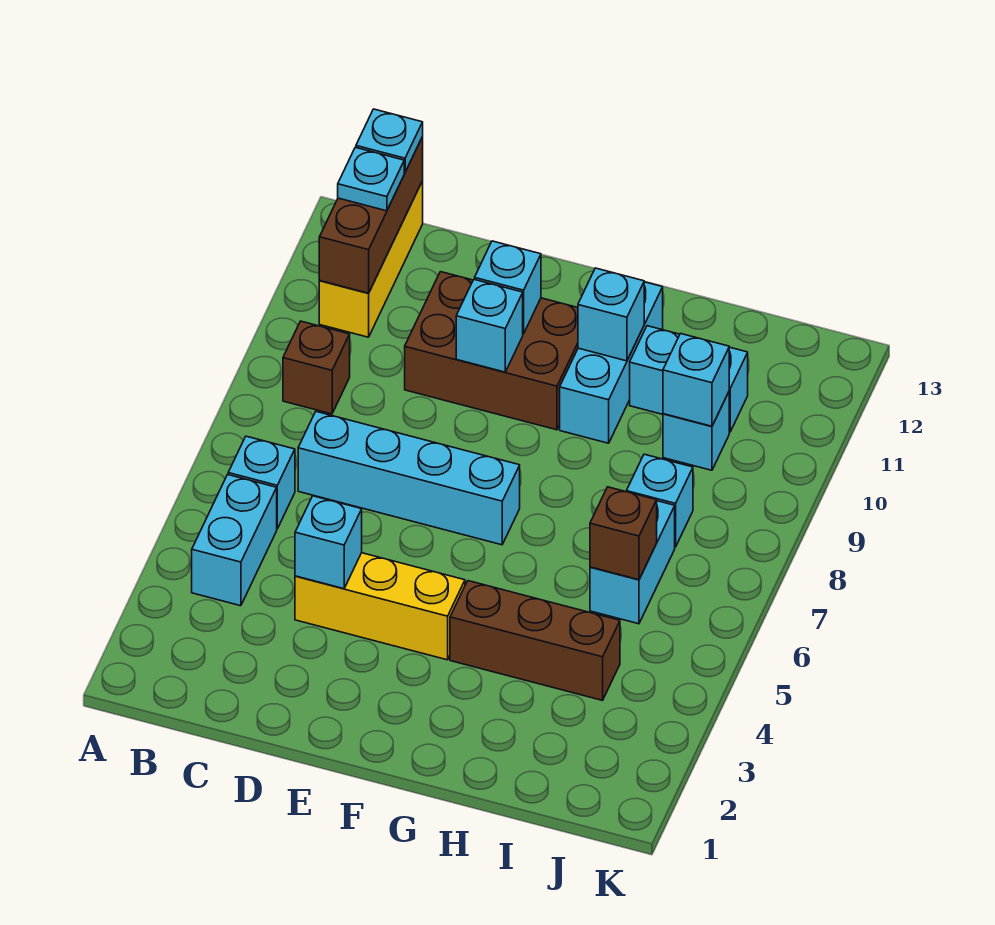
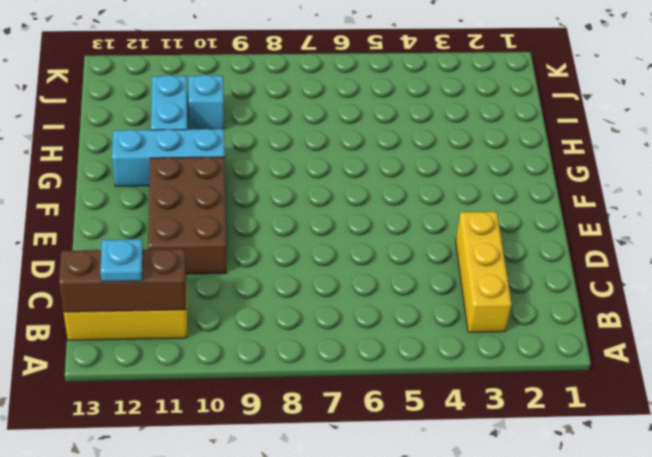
yellow brick B3:D3 level 1 -> yellow brick D4:F4 level 1
none -> cyan brick B4:B5 level 1
none -> cyan brick B6 level 1
none -> brown brick B9 level 1

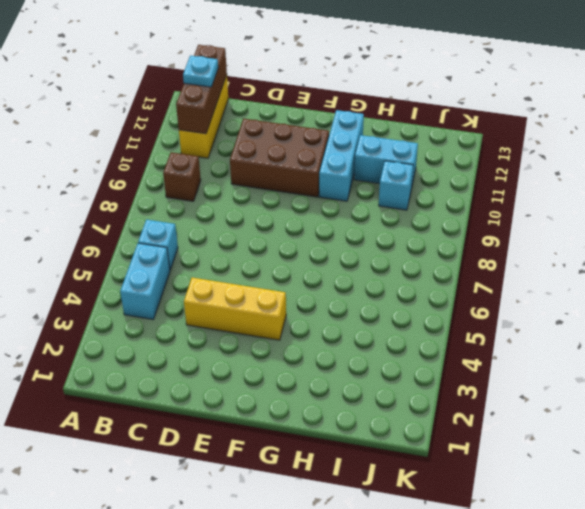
none -> cyan brick C7:F7 level 1
none -> brown brick G4:I4 level 1
none -> cyan brick I6:I7 level 1

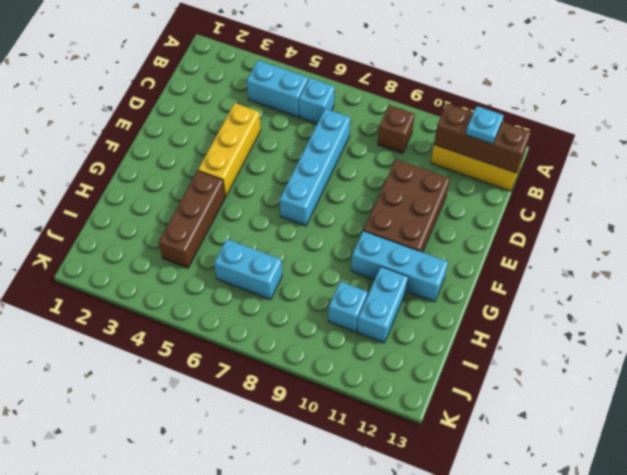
none -> cyan brick I8 level 1
none -> cyan brick D4 level 2
none -> cyan brick E10 level 2

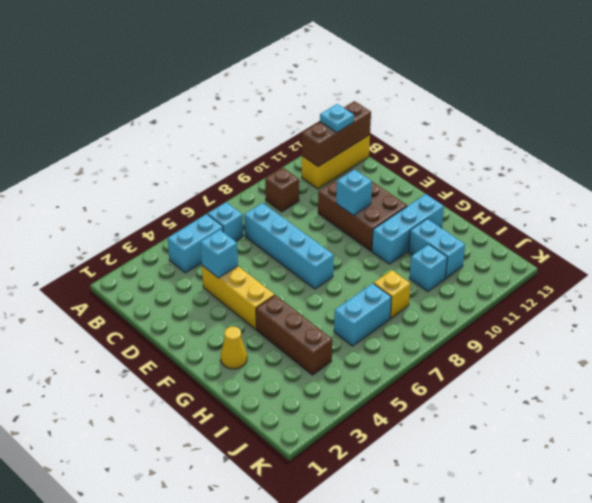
yellow cone G2 level 1 -> none
yellow brick I8 level 1 -> cyan brick I8 level 1
none -> cyan brick E11 level 2
none -> cyan brick G11 level 2
none -> brown brick I6 level 2

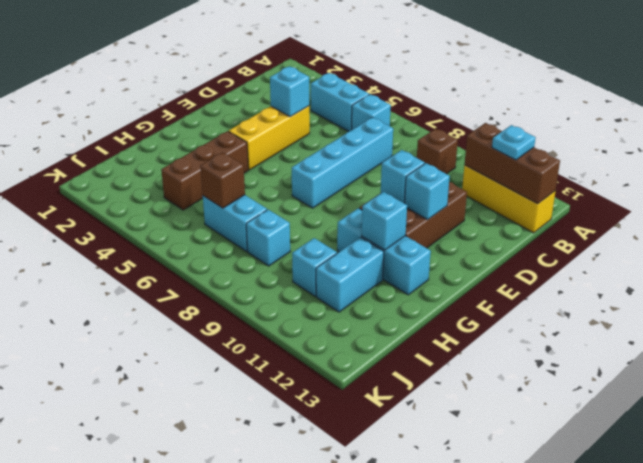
none -> cyan brick I10 level 2
none -> cyan plate B13 level 3

